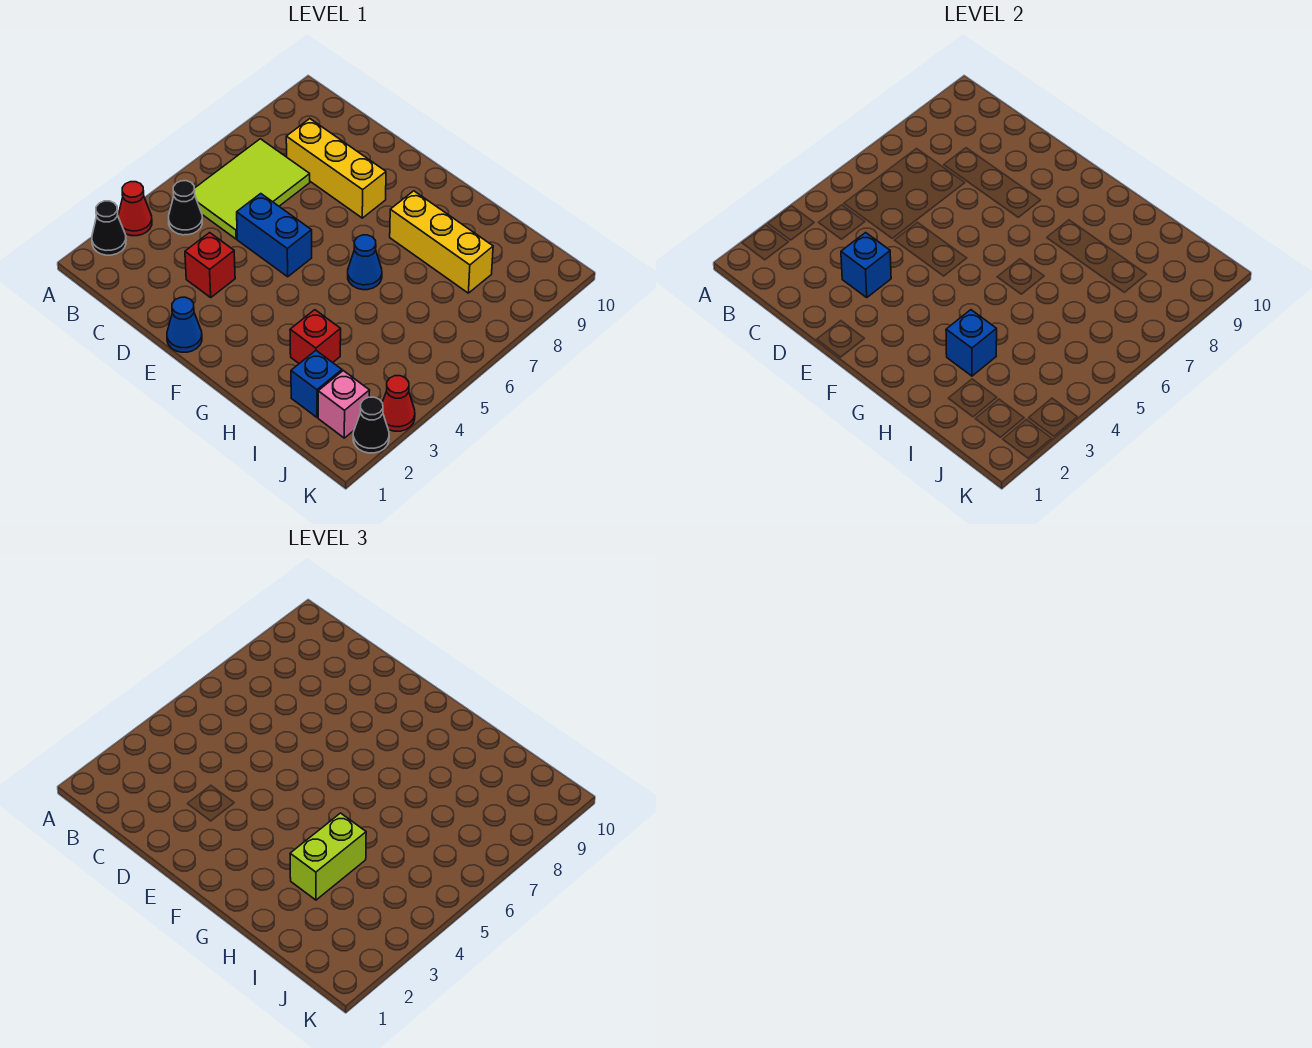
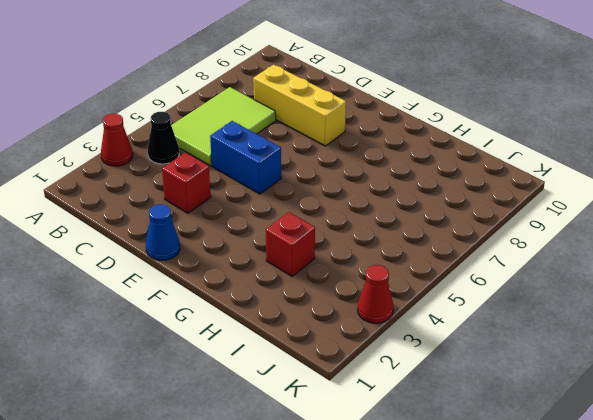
none -> black cone A2 level 1
none -> blue cone G6 level 1
none -> yellow brick G8:I8 level 1

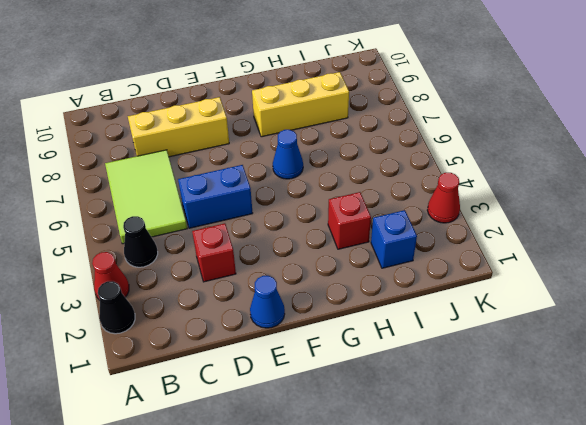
none -> pink brick J2 level 1
none -> black cone K2 level 1
none -> blue brick D3 level 2

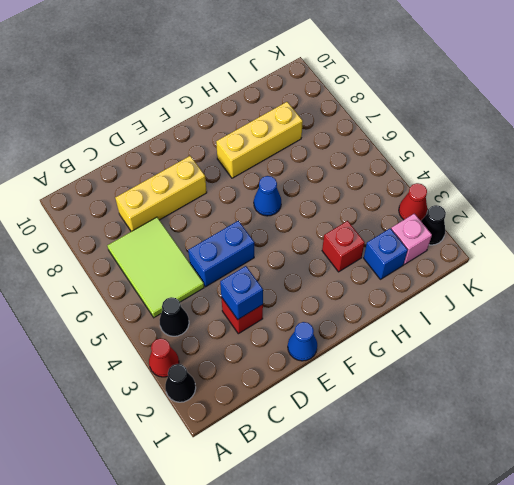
none -> blue brick H3 level 2
none -> lime brick H3:H4 level 3

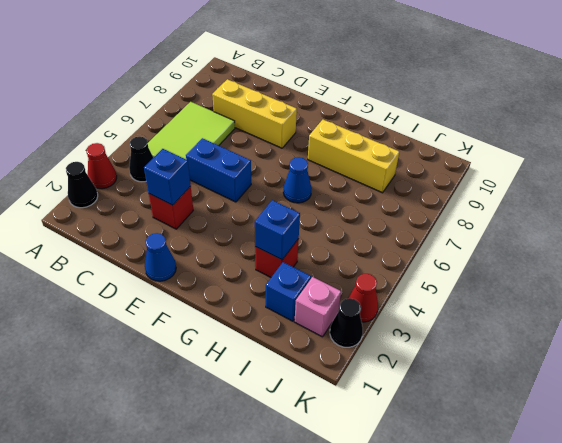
none -> lime brick H3:H4 level 3

